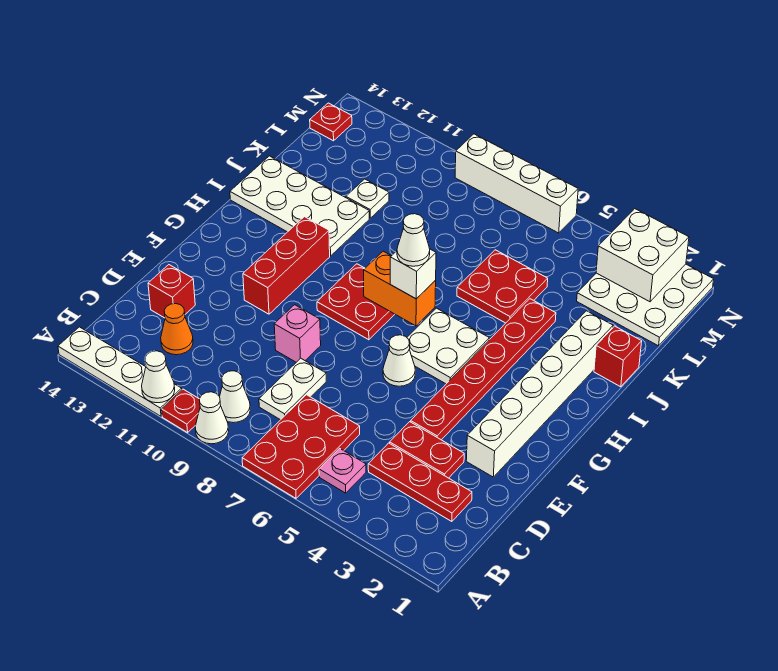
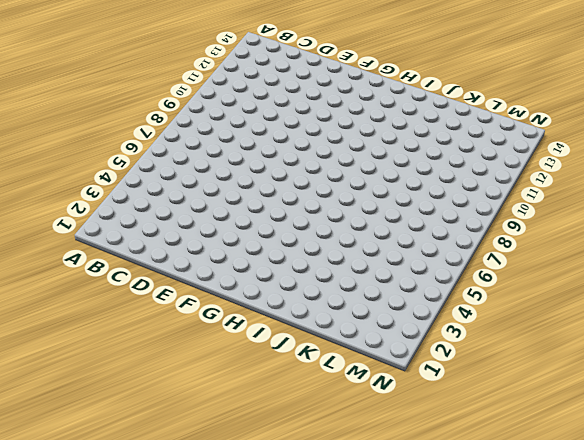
none -> red plate A6:C7 level 1
none -> white cone A9 level 1
none -> red plate A10 level 1
none -> white plate A11:A14 level 1

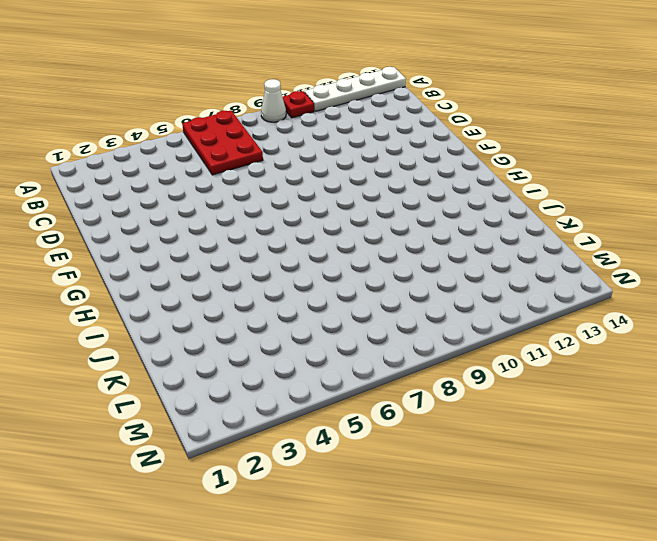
none -> pink plate B5 level 1
none -> white cone B9 level 1
none -> red plate C2:C4 level 1
none -> white plate C8:D8 level 1

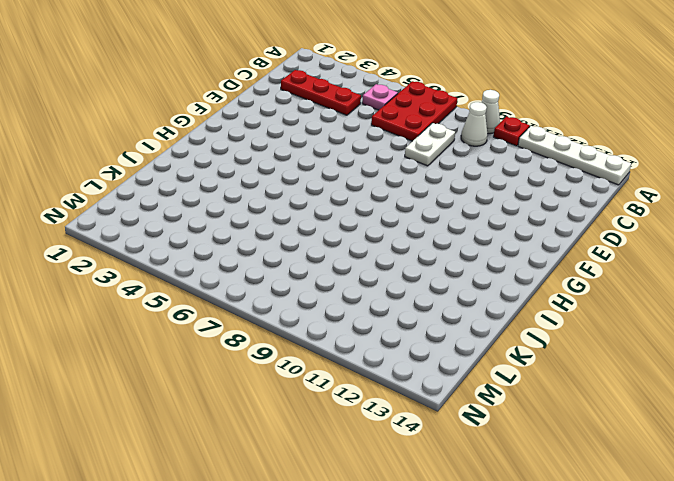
none -> orange cone C12 level 1
none -> red plate D3:D4 level 1
none -> red brick D13 level 1
none -> white brick E2:J2 level 1

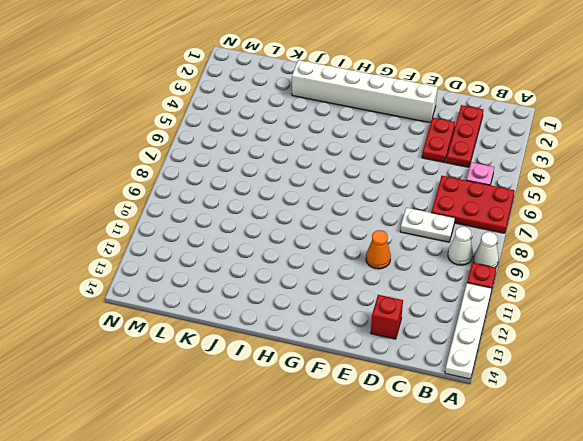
orange cone E10 level 1 -> orange cone C12 level 1
none -> red plate E4:J4 level 1
none -> pink brick E9 level 1
none -> white cone F6 level 1
none -> red brick F11:H11 level 1

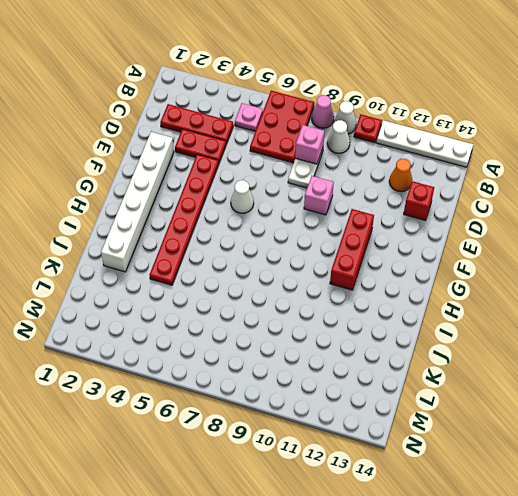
pink cone A8 level 1 -> none
pink brick C8 level 2 -> none
none -> white plate G5:H6 level 1
none -> red plate G8:H9 level 1
none -> white plate I11:J14 level 1
none -> red brick J1 level 1

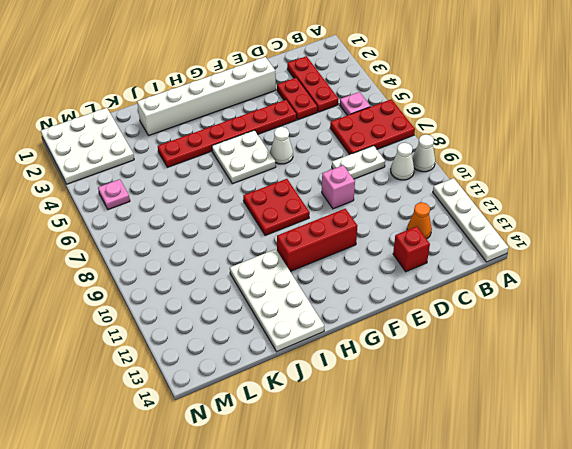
pink plate M5 level 1 -> none
none -> red plate A10 level 1
none -> red brick J1 level 1
none -> red plate J5:K6 level 1
none -> white plate K11 level 1

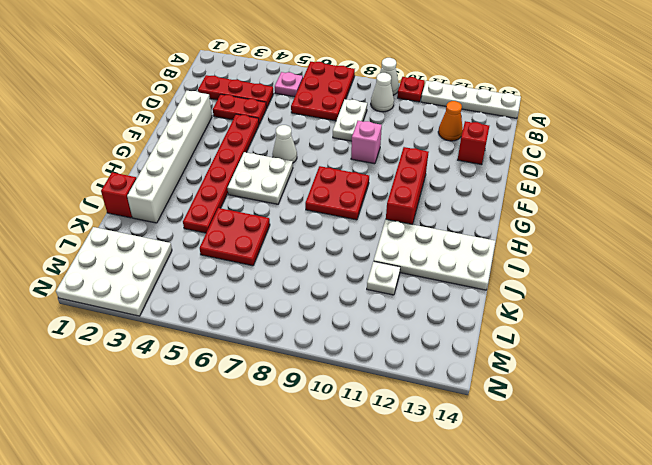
none -> red plate M14 level 1
none -> white brick N6:N9 level 1
none -> white cone A11 level 2
none -> orange brick H7:H8 level 2

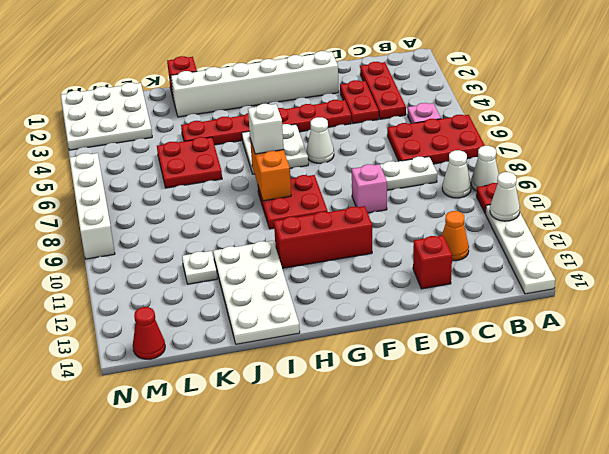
red cone M14 level 1 -> red plate M14 level 1
none -> white brick M2:N3 level 2
none -> white cone H7 level 4

